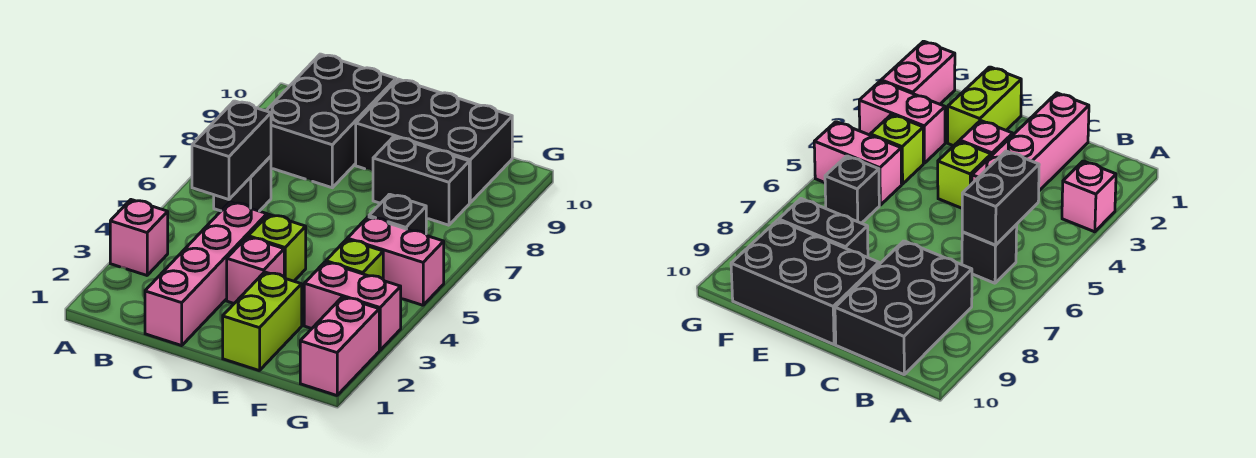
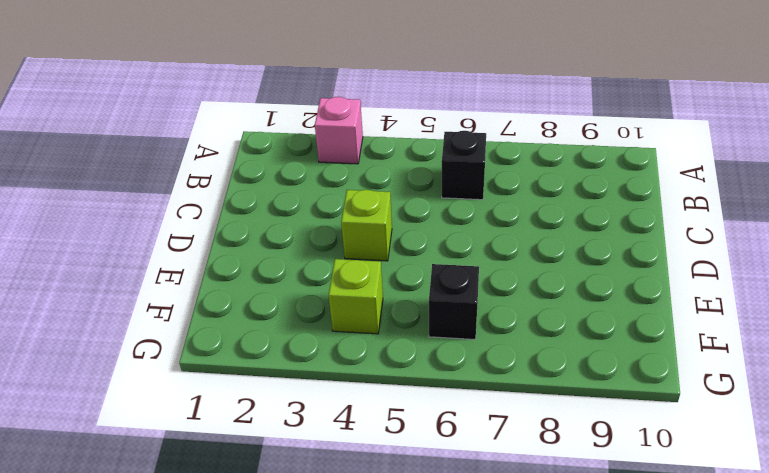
none -> black brick B8:C10 level 1
none -> pink brick C1:C4 level 1
none -> pink brick D3 level 1

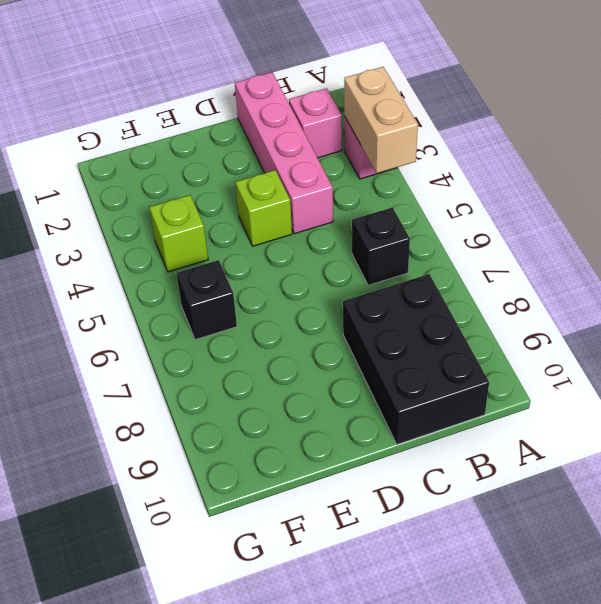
tan brick A3:A4 level 2 -> none
pink brick B2 level 1 -> pink brick D3 level 1
none -> black brick D9:F10 level 1
none -> lime brick E1:E2 level 1
none -> black brick E8:F8 level 1

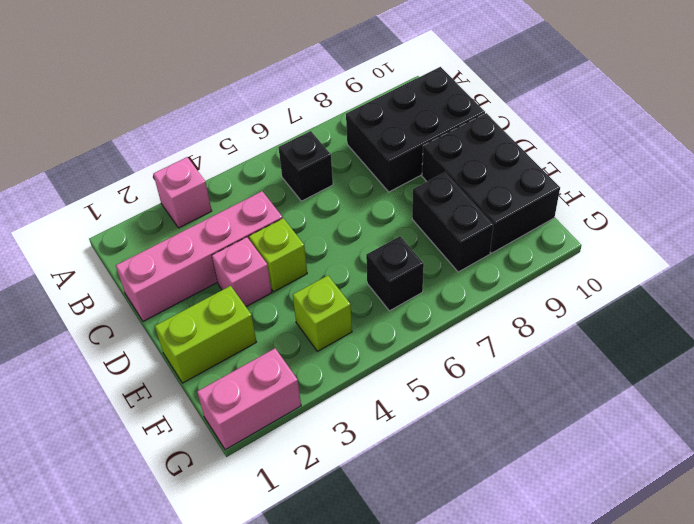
none -> pink brick F3:G3 level 1
none -> pink brick F5:G5 level 1
none -> black brick B5:B6 level 2

